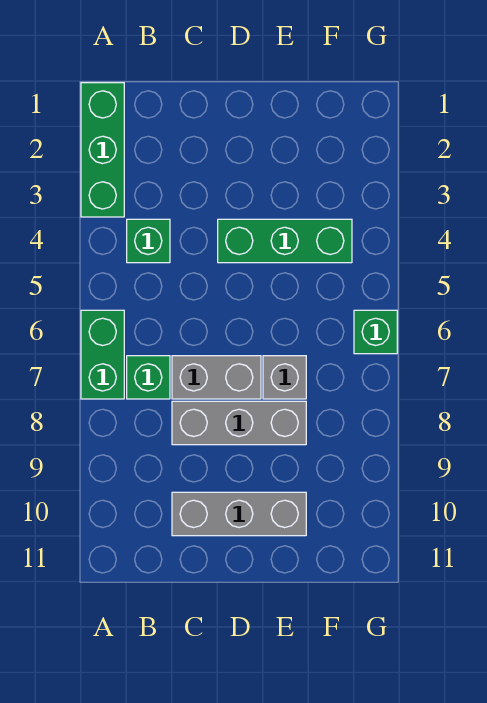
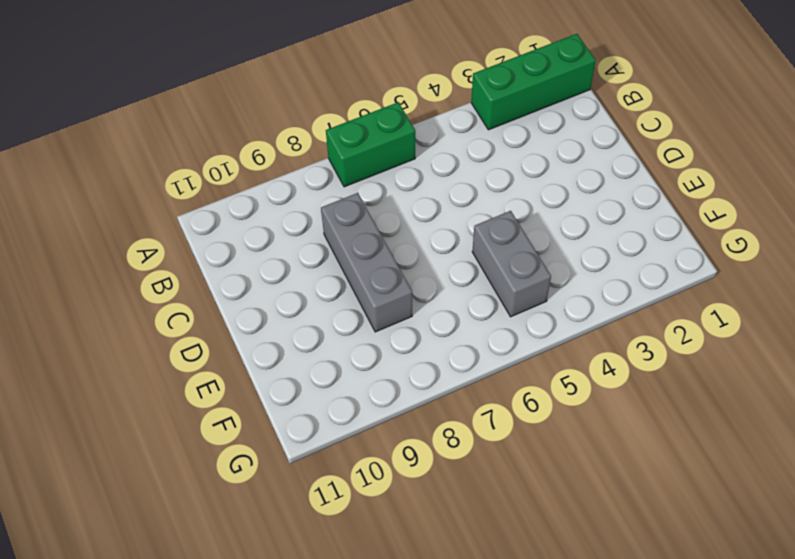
grey brick E5:F5 level 1 -> grey brick C7:D7 level 1
none -> green brick B4 level 1
none -> green brick B7 level 1

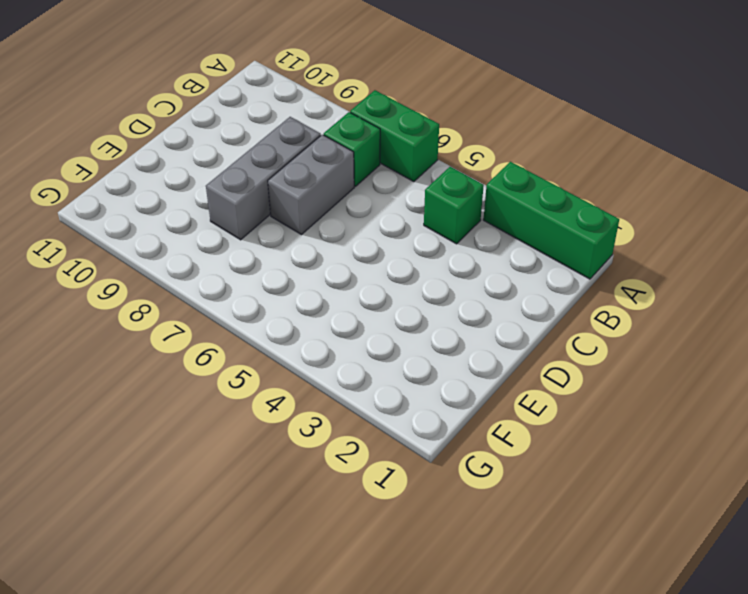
none -> grey brick C10:E10 level 1
none -> green brick D4:F4 level 1

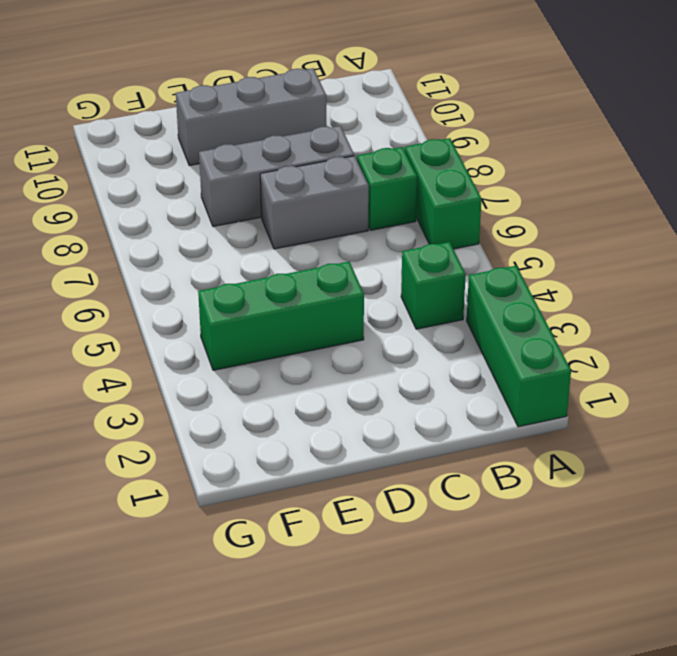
none -> grey brick E7 level 1
none -> green brick G6 level 1

